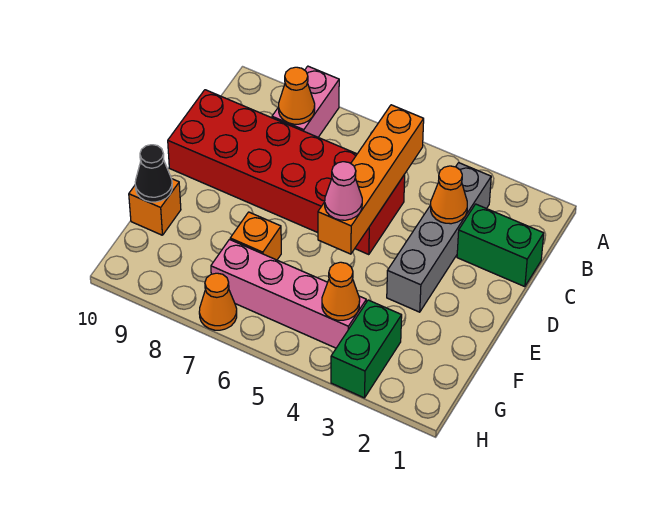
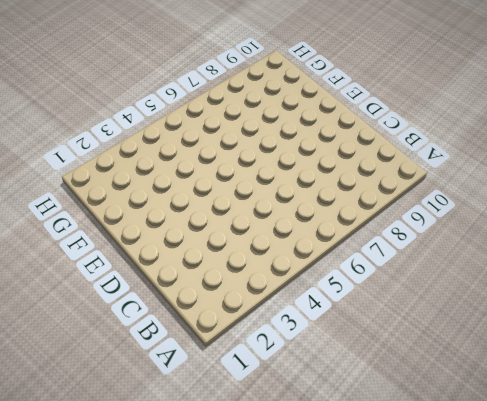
none -> pink brick A8:B8 level 1
none -> grey brick B3:E3 level 1
none -> green brick C1:C2 level 1

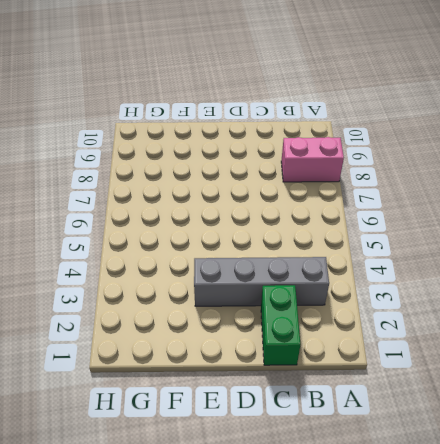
none -> red brick C5:D10 level 1
none -> orange brick F7 level 1
none -> orange brick F10 level 1

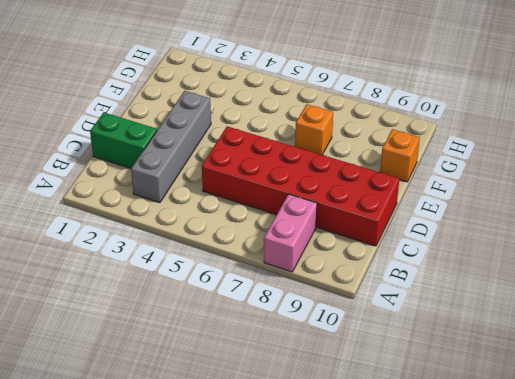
none -> green brick G3:H3 level 1
none -> pink brick G4:G7 level 1
none -> orange cone H7 level 1

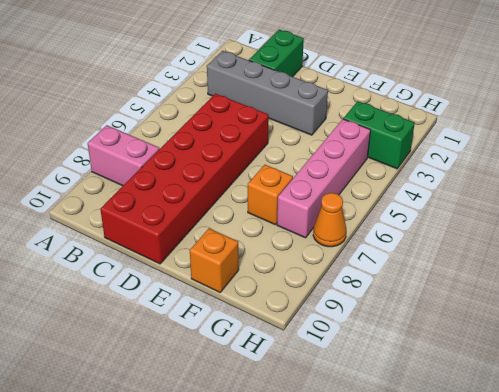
none -> orange brick B5:E5 level 2
none -> orange cone B8 level 2
none -> orange cone C3 level 2

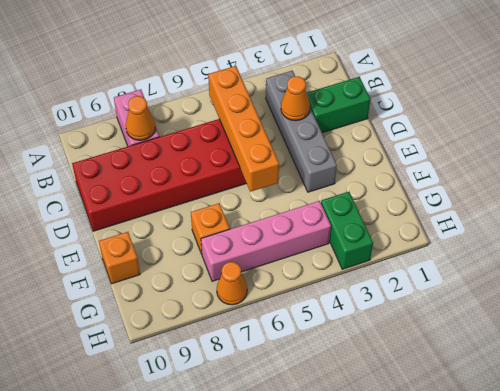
none -> black cone F10 level 2
none -> orange cone G4 level 2
none -> pink cone E5 level 3

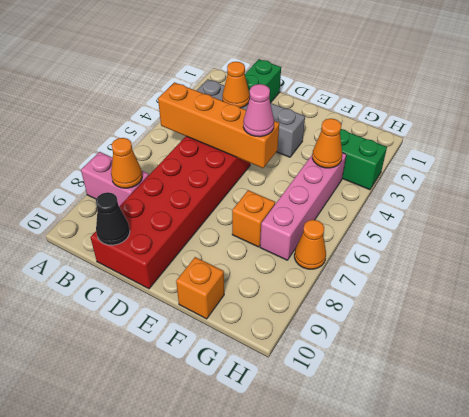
black cone C10 level 2 -> black cone F10 level 2

